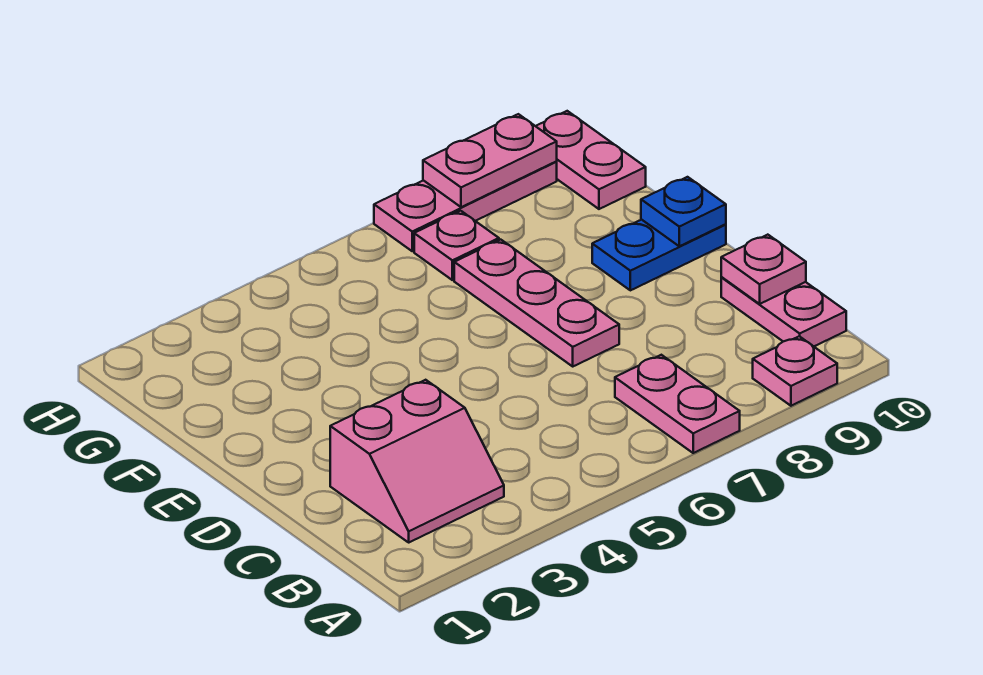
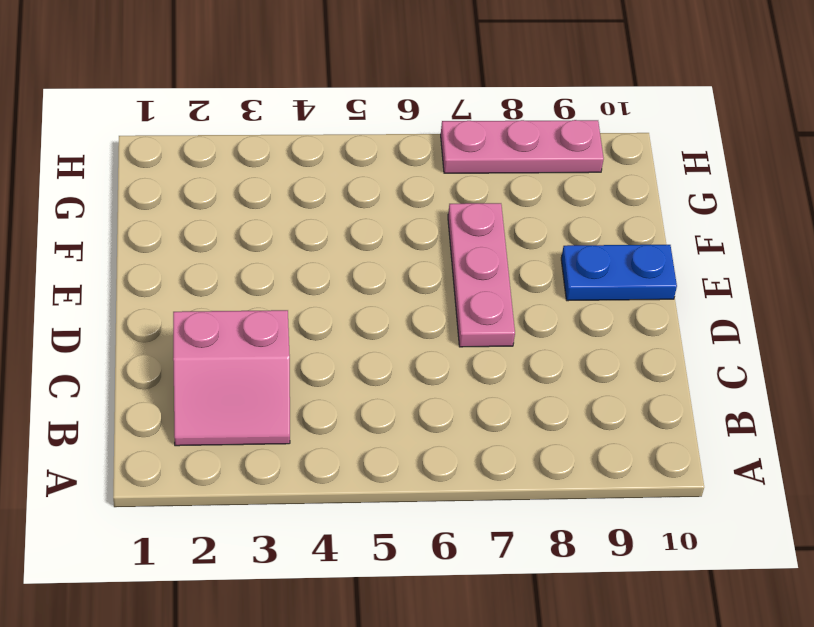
none -> pink plate A7:B7 level 1
none -> pink plate A9 level 1
none -> pink plate B10:C10 level 1

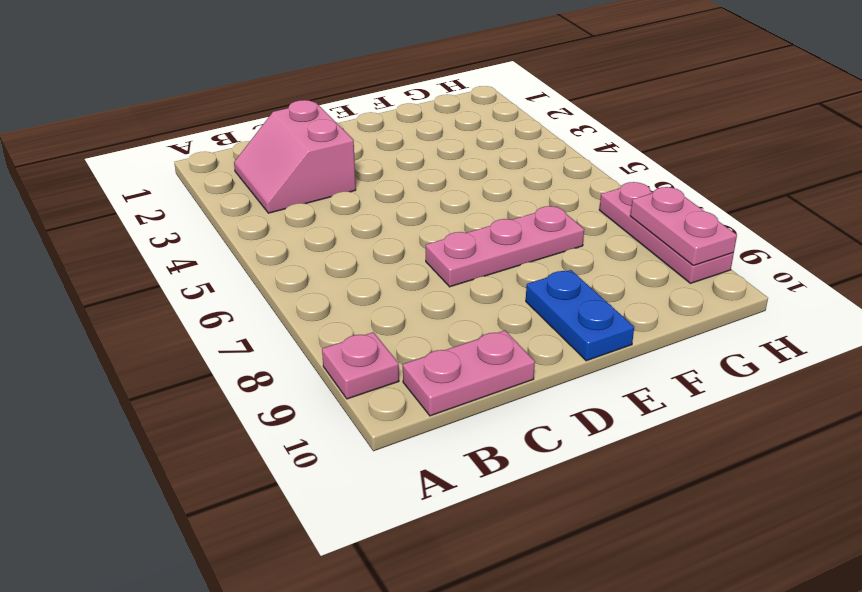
none -> pink plate A7:B7 level 1
none -> pink plate G7 level 1
none -> pink plate G10:H10 level 1

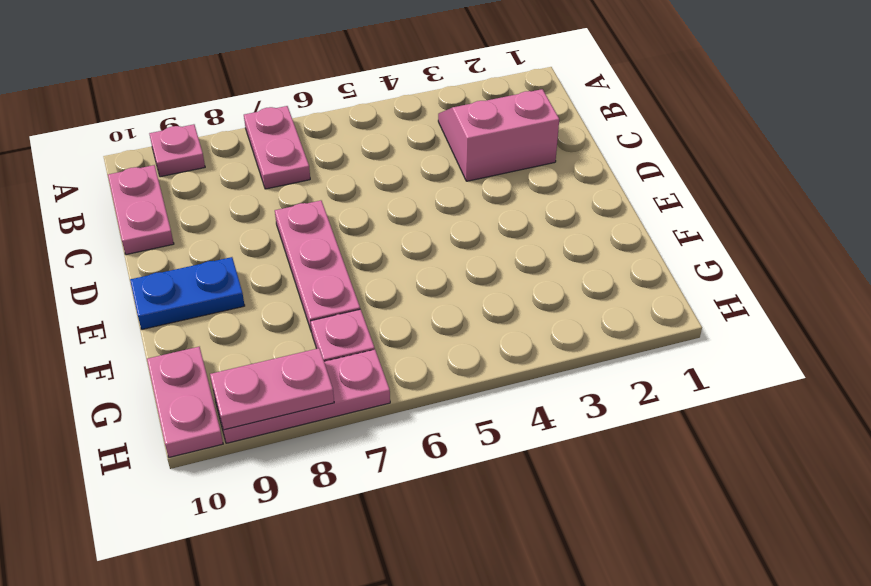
none -> pink plate C10 level 2
none -> blue plate E10 level 2

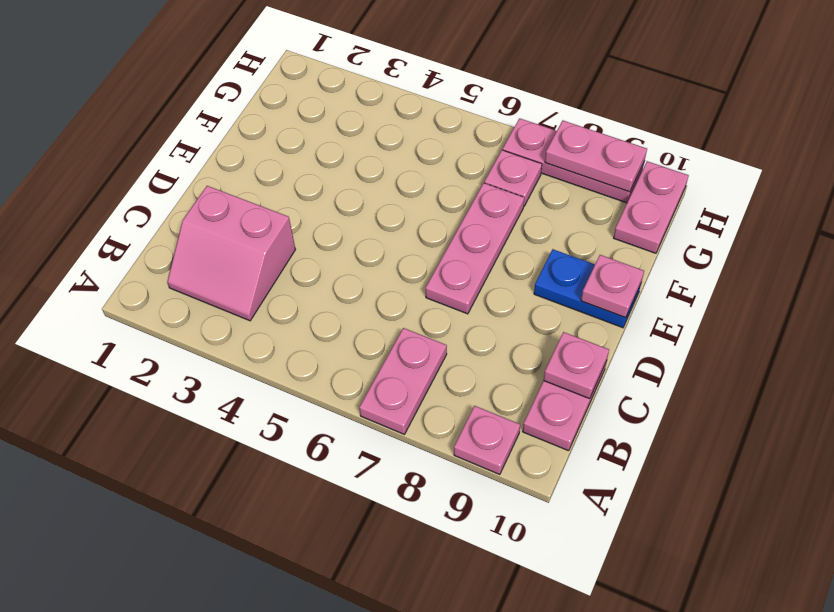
pink plate E10 level 2 -> blue plate E10 level 2

